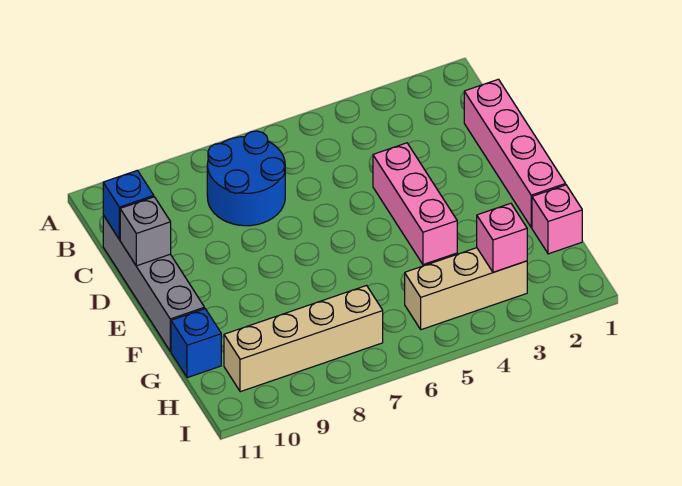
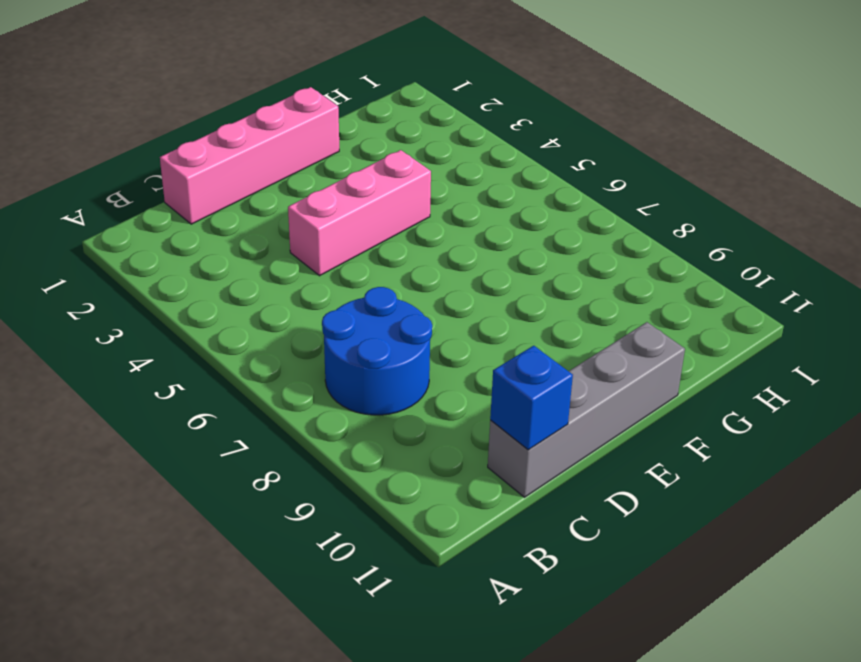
none -> pink brick G1 level 1
none -> blue brick G11 level 1

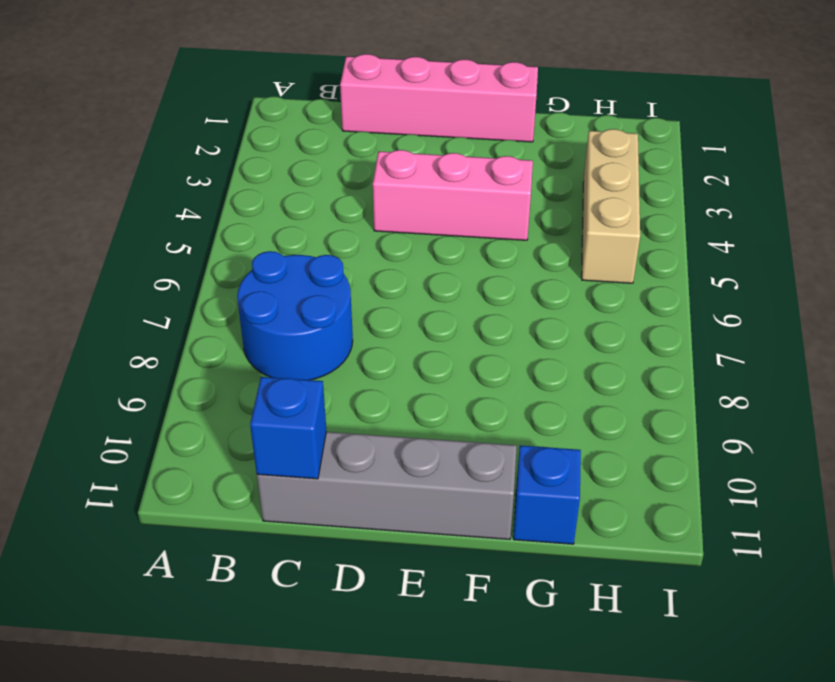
none -> pink brick G1 level 1
none -> tan brick H7:H10 level 1

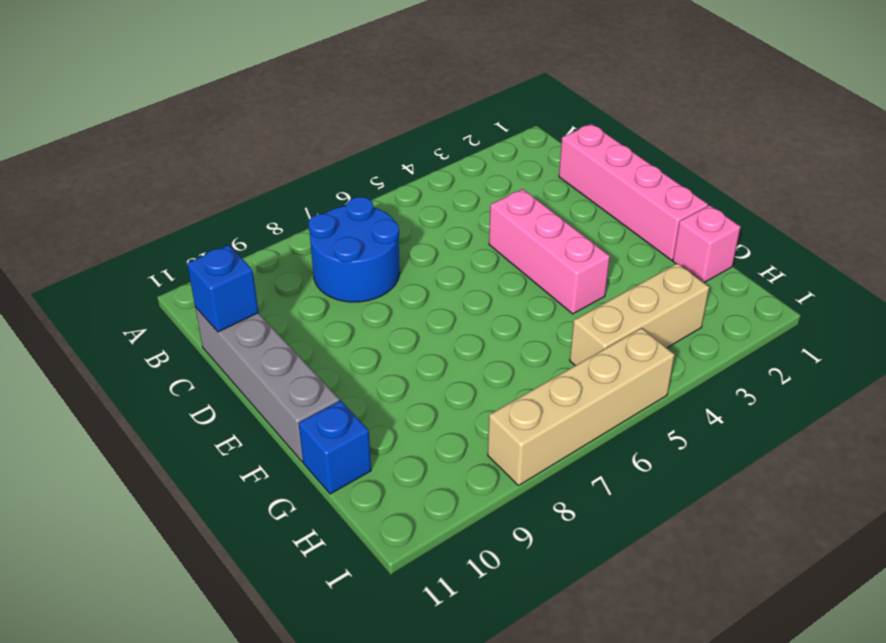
tan brick I5:I8 level 1 -> tan brick H7:H10 level 1
none -> grey brick D11 level 2
none -> pink brick H3 level 2

